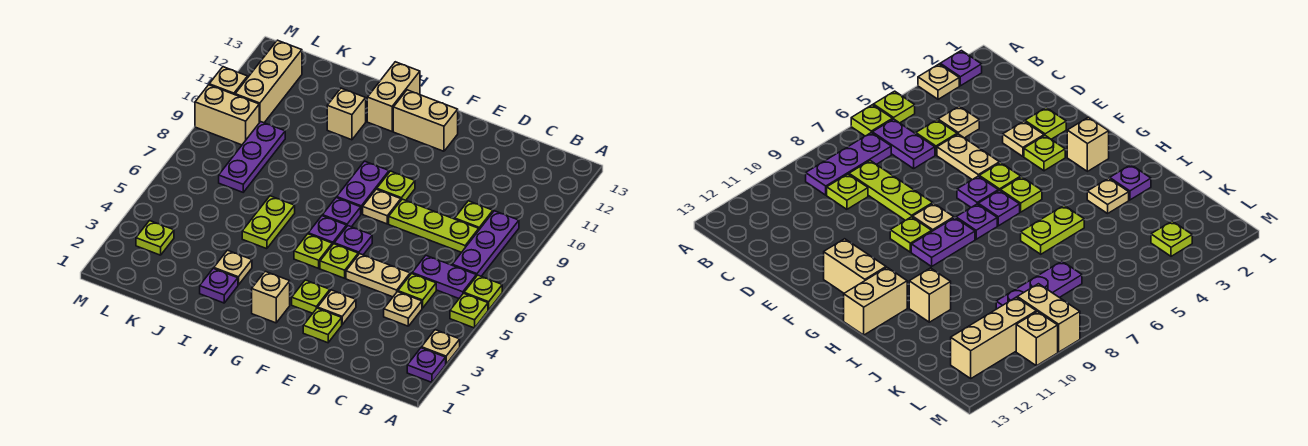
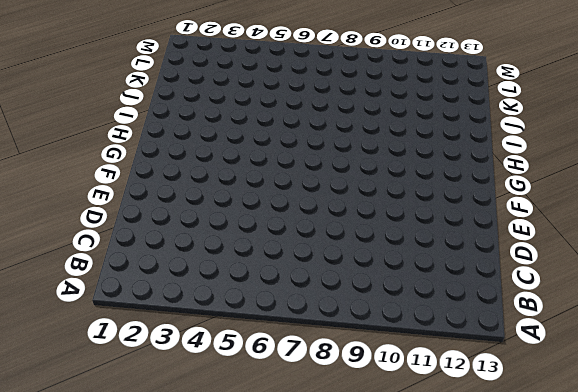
none -> purple plate A2 level 1
none -> tan plate A3 level 1
none -> lime plate A5 level 1
none -> lime plate A6 level 1

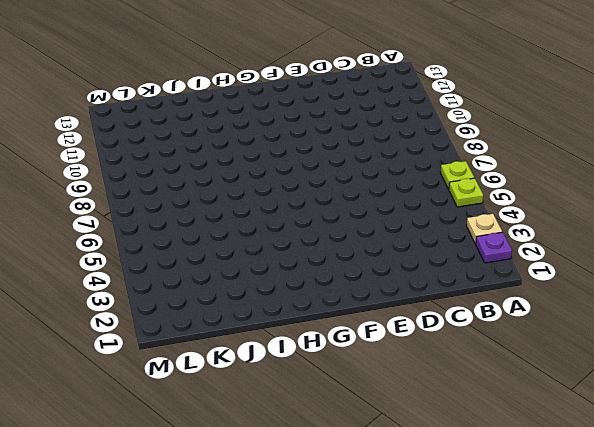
none -> purple plate B6:C6 level 1
none -> purple plate B7:B9 level 1
none -> tan plate C4 level 1
none -> lime plate C5 level 1

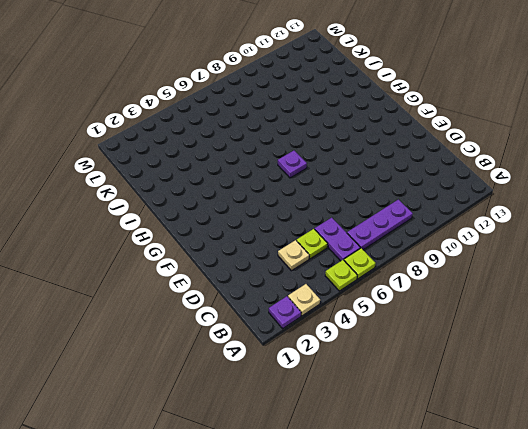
none -> lime plate C8:E8 level 1
none -> lime plate C9 level 1
none -> tan plate D5:E5 level 1
none -> lime plate E2 level 1

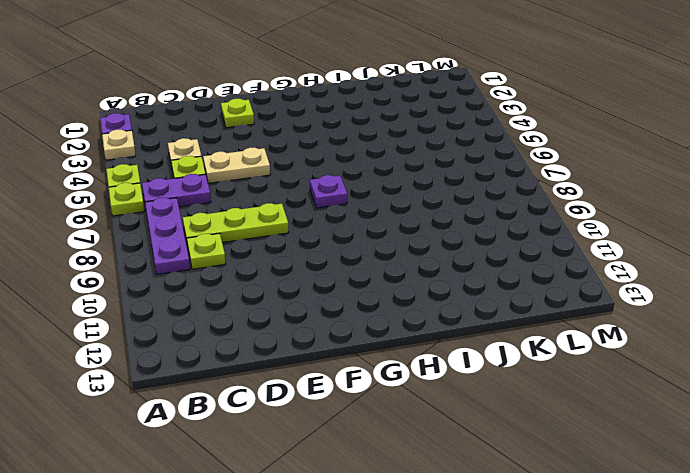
none -> tan plate E3 level 1
none -> lime plate F3 level 1
none -> lime plate F5 level 1
none -> purple plate F6 level 1

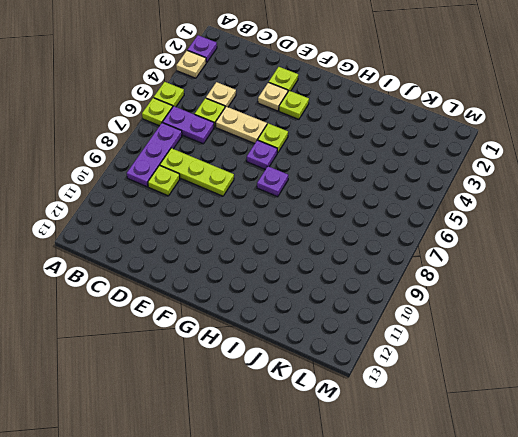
none -> tan plate F8 level 1
none -> lime plate F9 level 1
none -> tan brick F12:G12 level 1
none -> tan brick G2 level 1

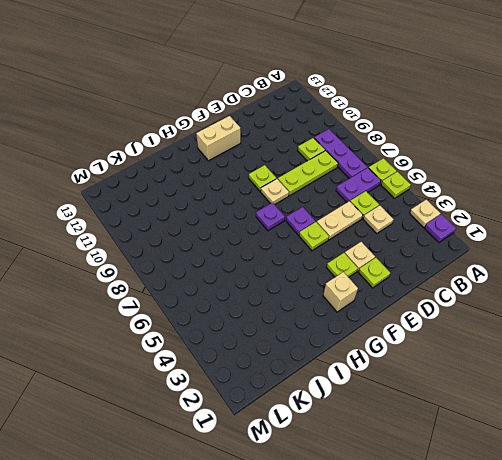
none -> lime plate G5 level 1
none -> purple plate G6 level 1
none -> purple plate G8:G9 level 1
none -> tan brick H12:H13 level 1

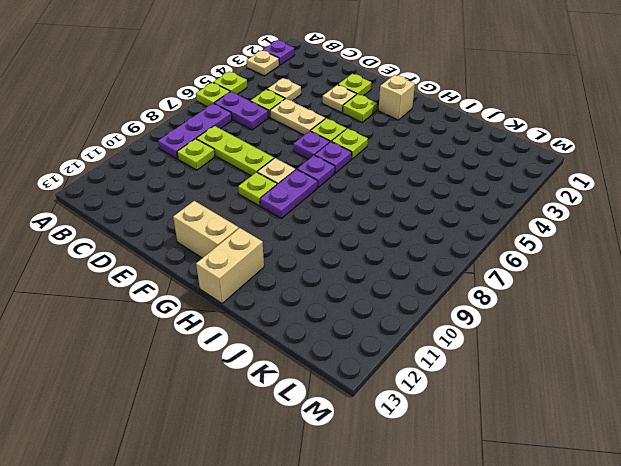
none -> purple plate I2 level 1
none -> tan plate I3 level 1
none -> lime plate I5:I6 level 1
none -> tan brick I11 level 1

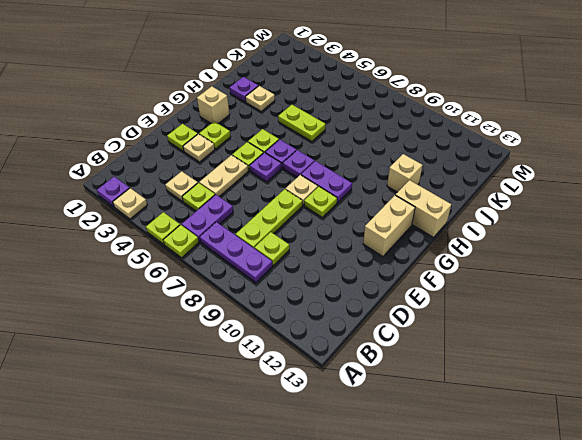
none -> purple plate K7:K9 level 1
none -> lime plate L3 level 1
none -> tan brick L9:M9 level 1
none -> tan brick L10:L12 level 1

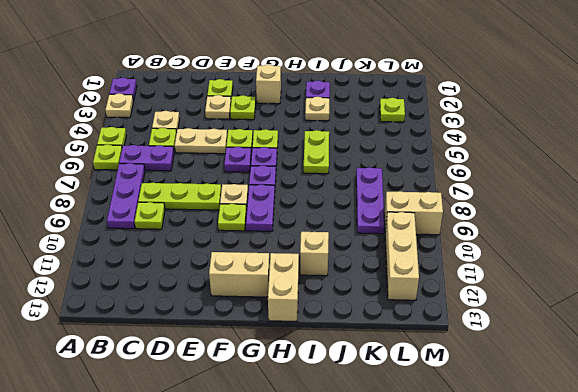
none -> tan brick M10 level 1

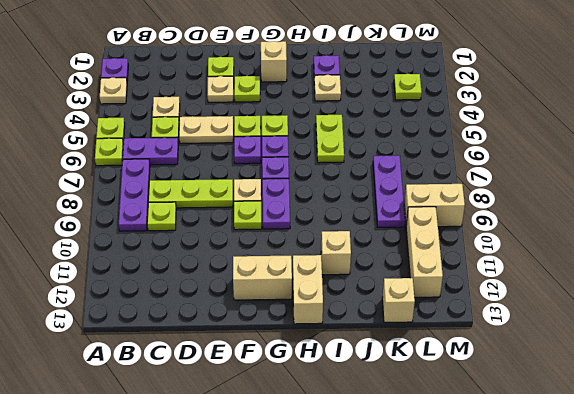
tan brick K13 level 1 -> tan brick M10 level 1

